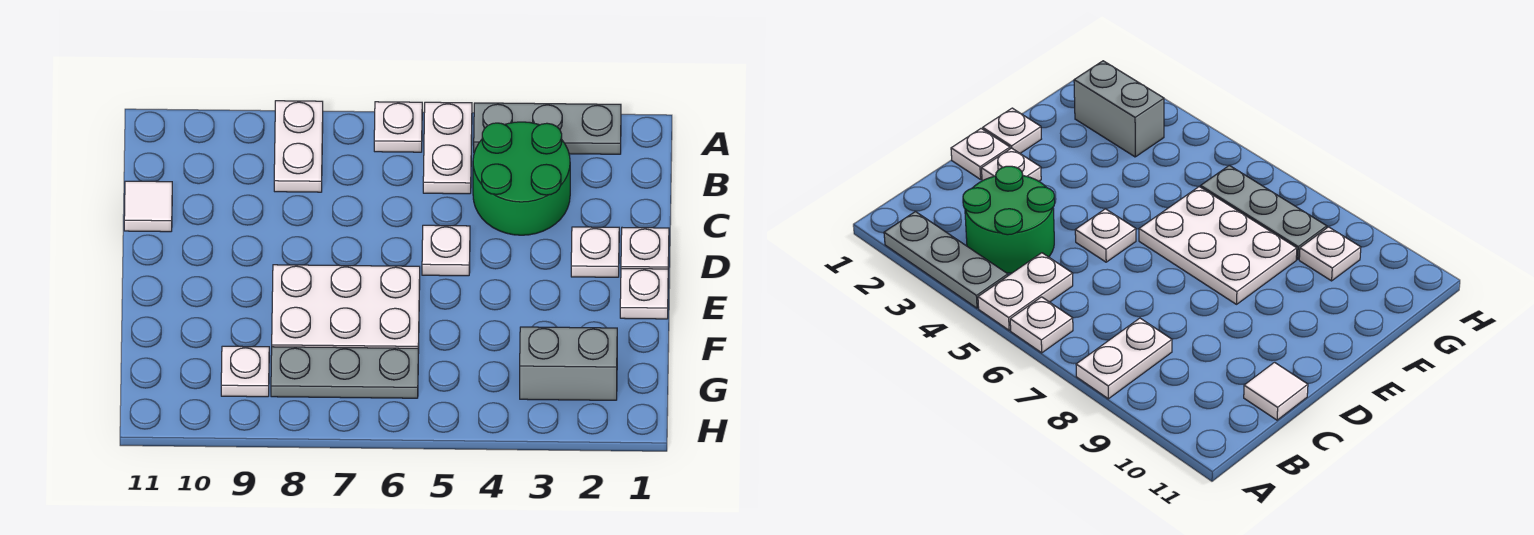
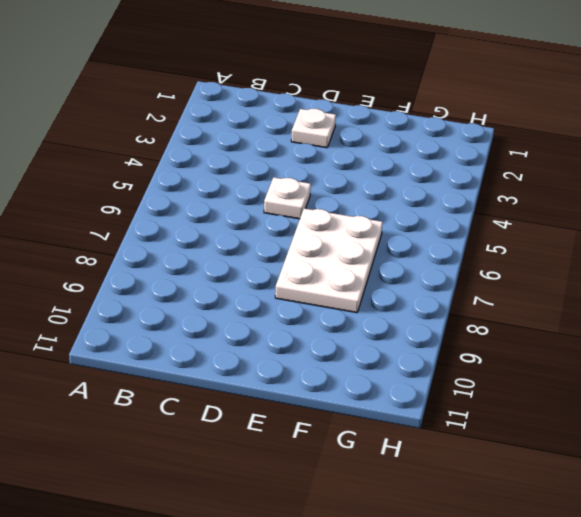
none -> grey plate A2:A4 level 1
none -> white plate A5:B5 level 1
none -> white plate A6 level 1

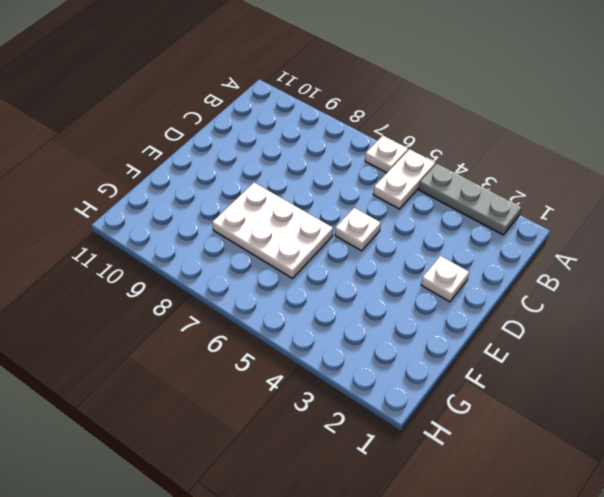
none -> white plate A8:B8 level 1
none -> green round brick B3:C4 level 1
none -> white tile C11 level 1

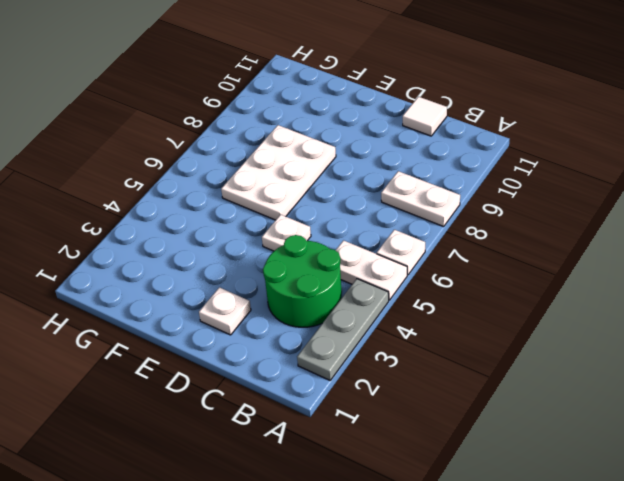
none -> white plate D1 level 1
none -> white plate E1 level 1
none -> grey brick G2:G3 level 1

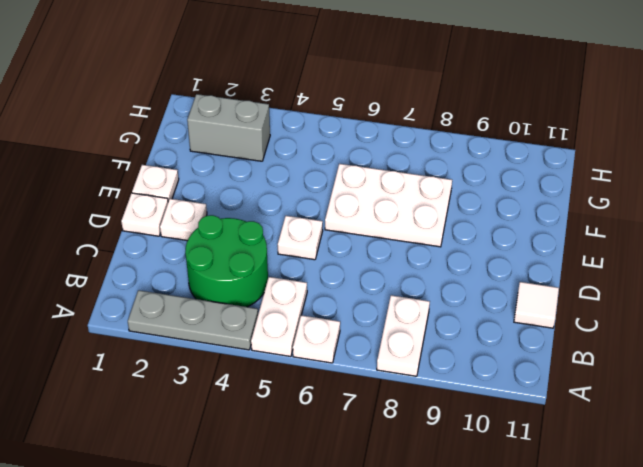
none -> grey plate G6:G8 level 1
none -> white plate G9 level 1

